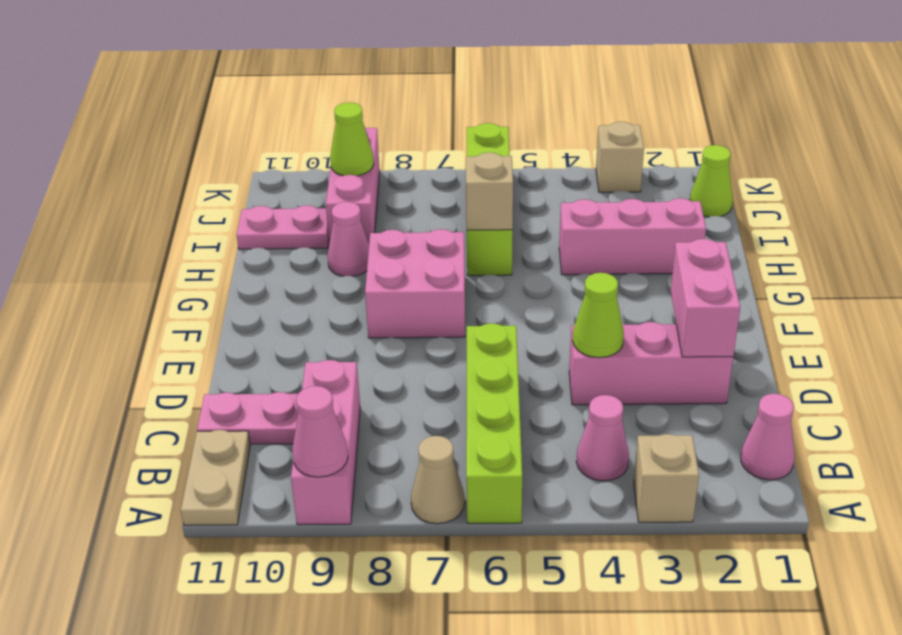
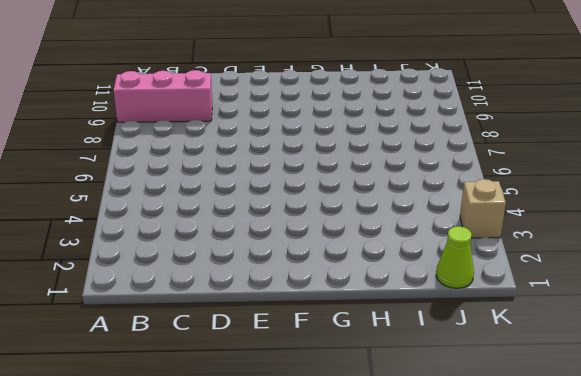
none -> tan brick A3 level 1
none -> lime brick A6:D6 level 1
none -> tan cone A7 level 1

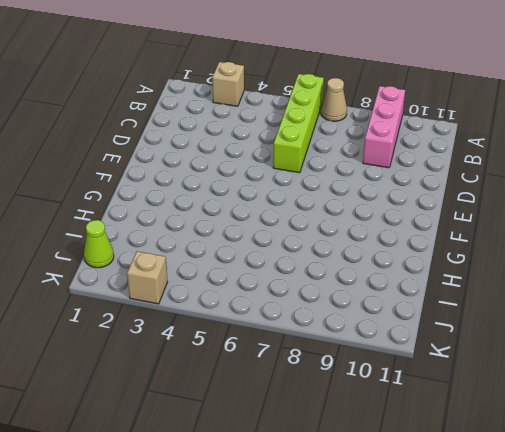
none -> tan plate A11:B11 level 1
none -> pink cone B1 level 1
none -> pink cone B4 level 1

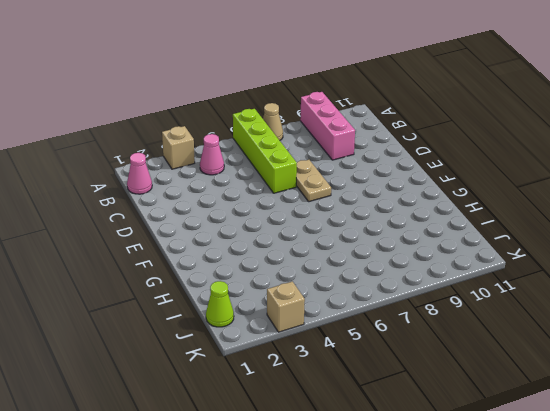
tan plate D7:E7 level 1 -> tan plate A11:B11 level 1
none -> pink plate C10:C11 level 1
none -> pink brick D2:D4 level 1
none -> pink brick F7:G8 level 1

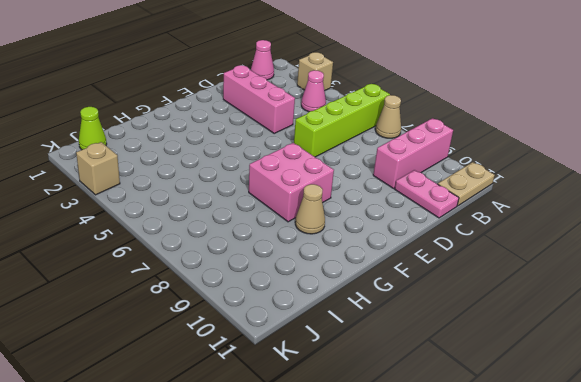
tan cone G9 level 1 -> none
none -> pink brick H2:H4 level 1
none -> lime brick H6:K6 level 1
none -> pink cone H9 level 1

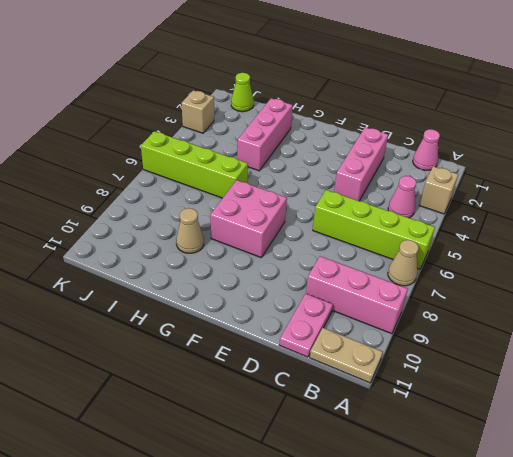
tan cone H9 level 1 -> pink cone H9 level 1
none -> pink brick I9:K9 level 1
none -> pink plate I10:I11 level 1
none -> pink cone A9 level 2

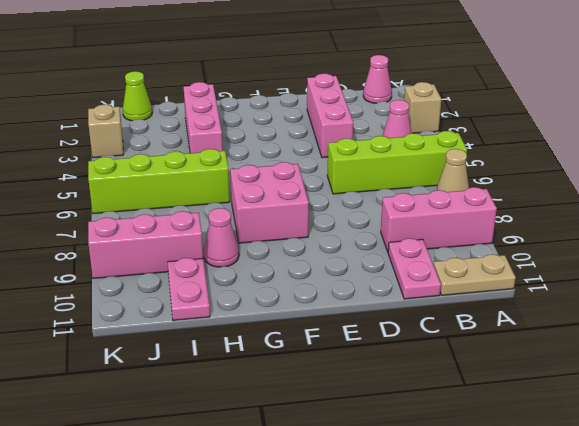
none -> pink cone A9 level 2
none -> pink brick D2:E2 level 2
none -> lime cone D4 level 2

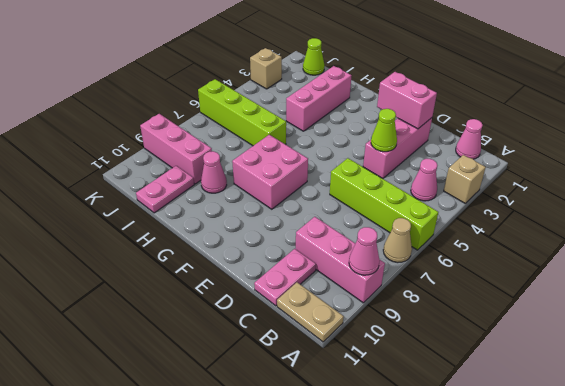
none -> tan brick H6 level 2
none -> lime cone J9 level 2

